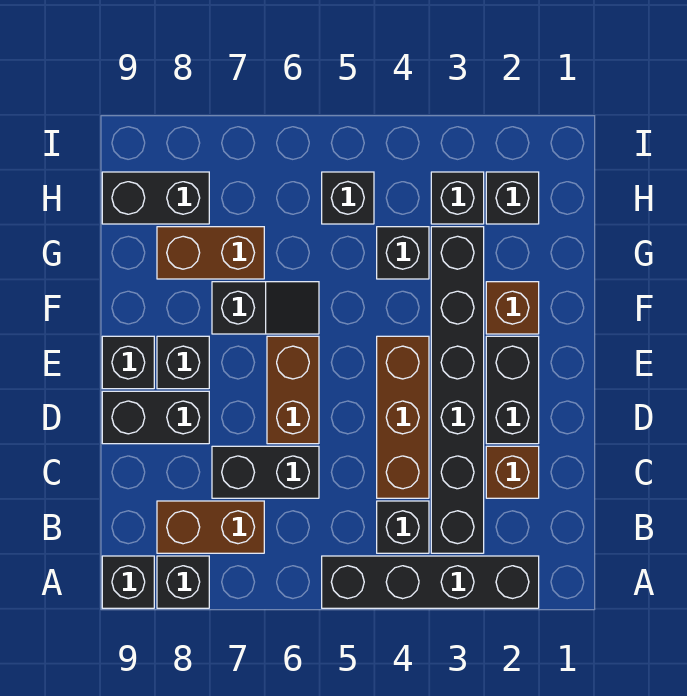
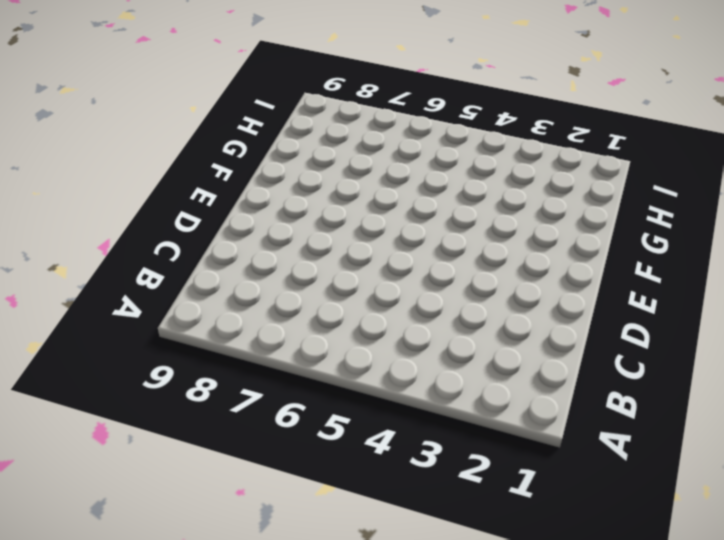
none -> black brick A2:A5 level 1
none -> black brick A8 level 1
none -> black brick A9 level 1

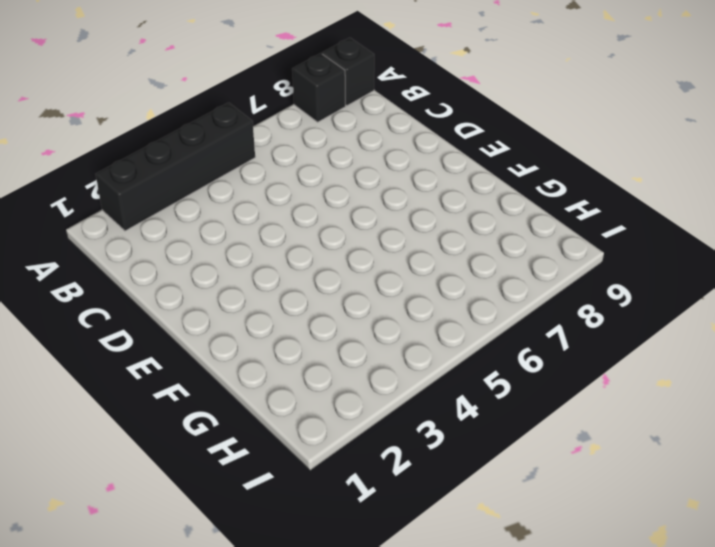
none -> black brick B3:G3 level 1
none -> black brick B4 level 1
none -> brown brick B7:B8 level 1

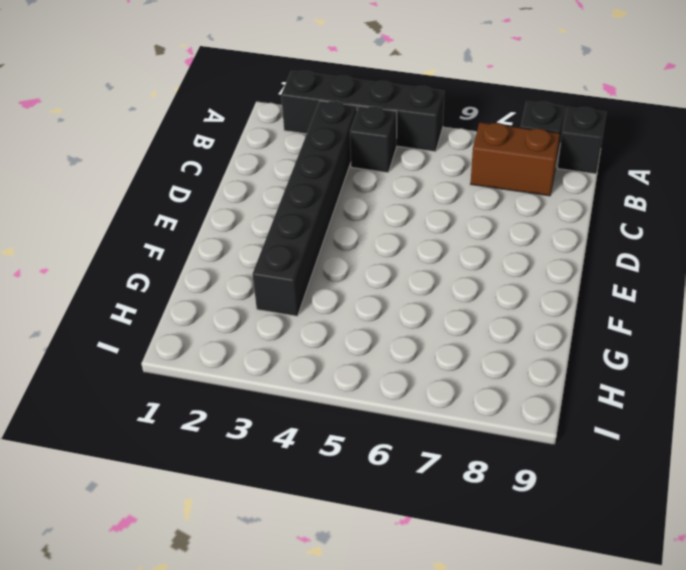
none -> brown brick C2 level 1
none -> brown brick C4:E4 level 1
none -> black brick C6:C7 level 1

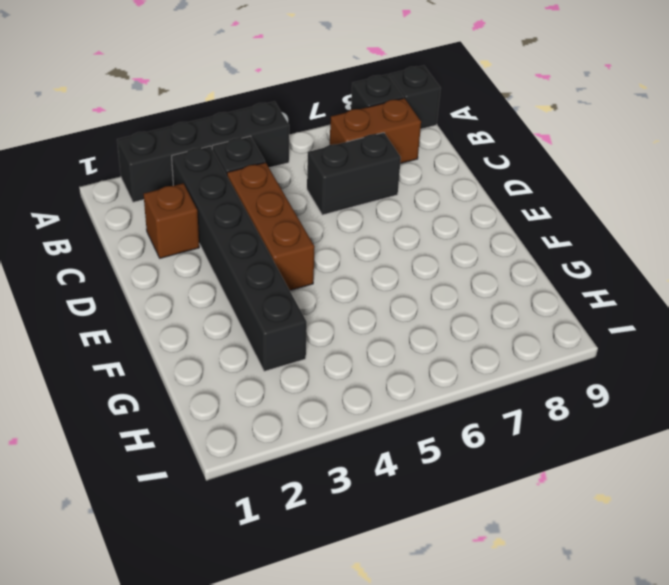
none -> black brick D2:E2 level 1
none -> brown brick D6:E6 level 1
none -> black brick D8:D9 level 1

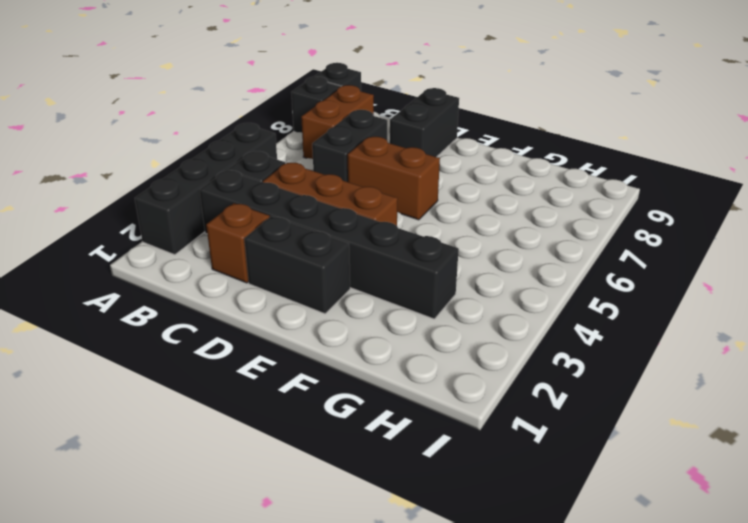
none -> black brick E8 level 1
none -> black brick E9 level 1
none -> brown brick F2 level 1

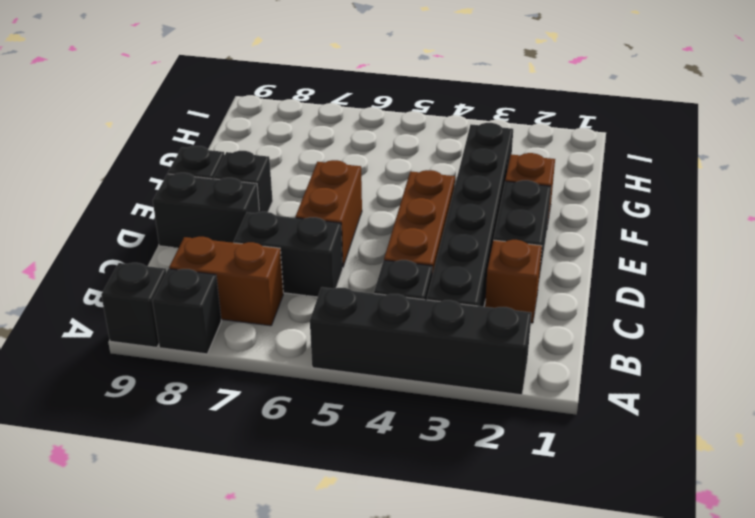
none -> black slope F6:F7 level 1 top 7
none -> black brick G4 level 1
none -> brown brick G7:G8 level 1

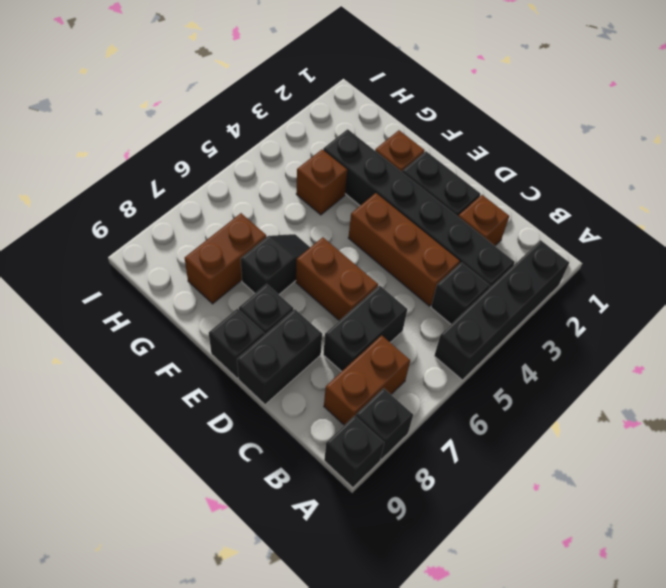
brown brick G4 level 1 -> black brick G4 level 1
none -> black brick H2 level 1
none -> black brick H3 level 1
none -> black brick H5 level 1

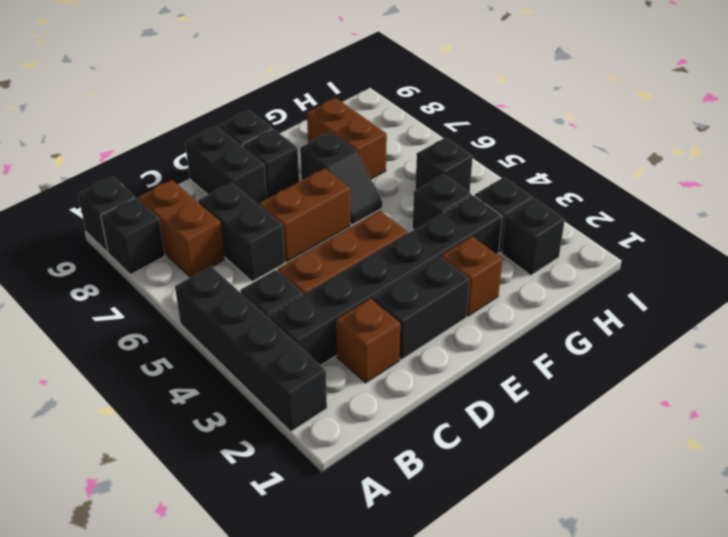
none -> black brick H8:H9 level 1

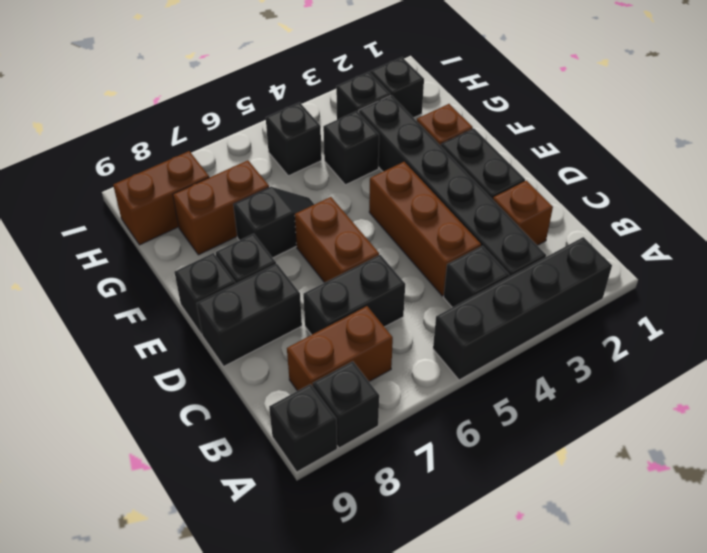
brown brick H8:H9 level 1 -> black brick H8:H9 level 1

